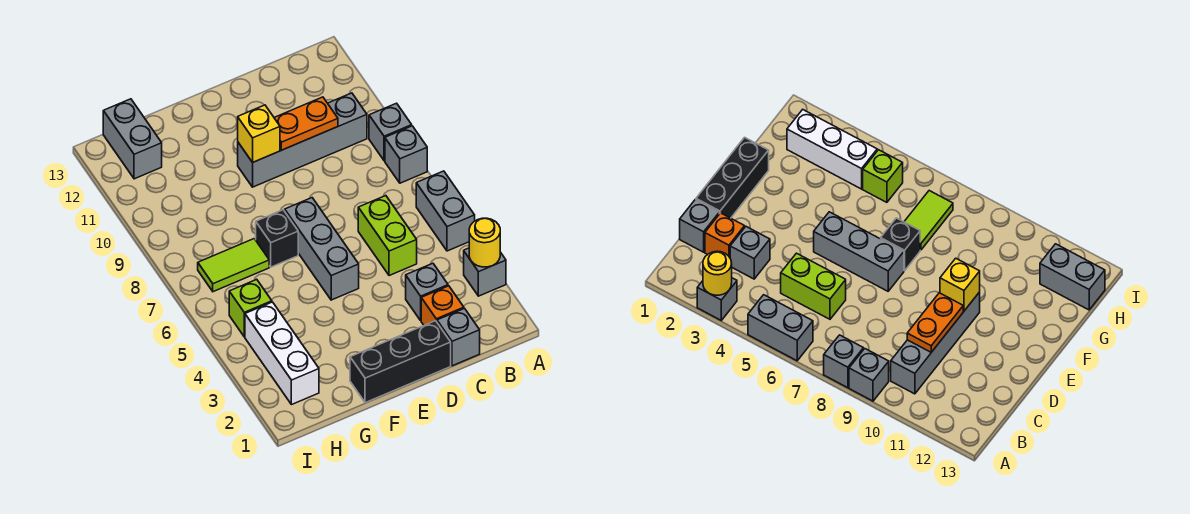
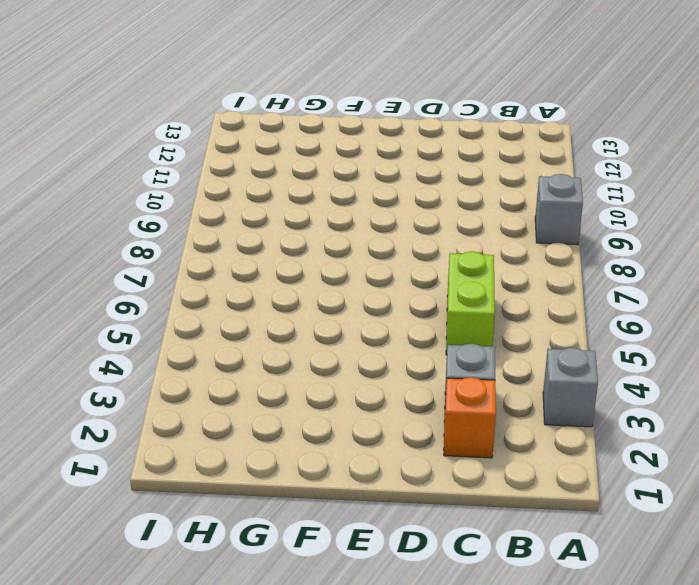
none -> grey brick A5:A6 level 1
none -> grey brick A8 level 1
none -> grey brick B10:E10 level 1

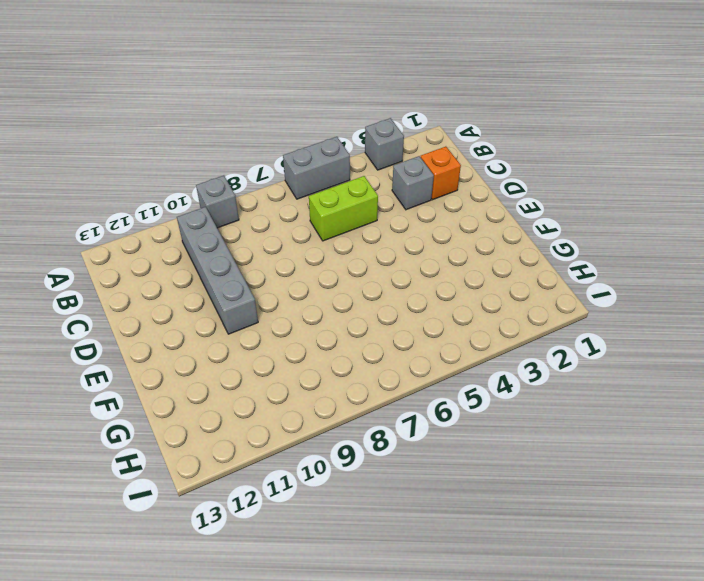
none -> grey brick A8 level 1
none -> grey brick C1 level 1
none -> black brick D1:F1 level 1

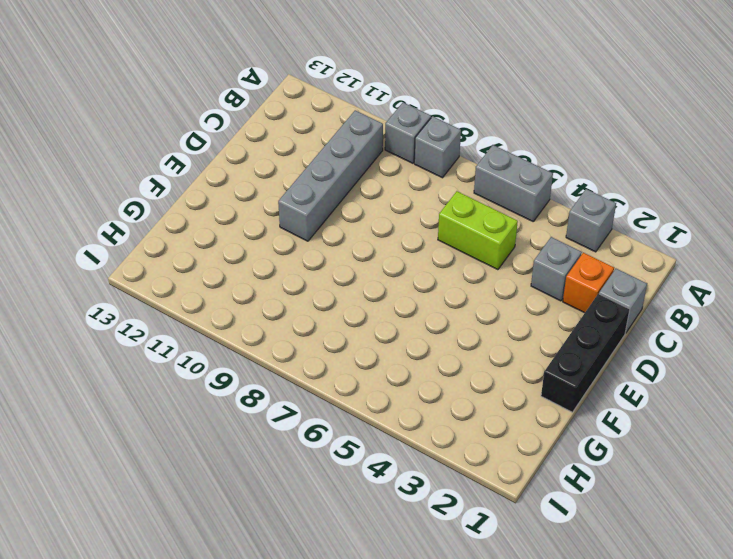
none -> grey brick E5:E7 level 1
none -> black brick F7 level 1
none -> lime tile G7:H7 level 1

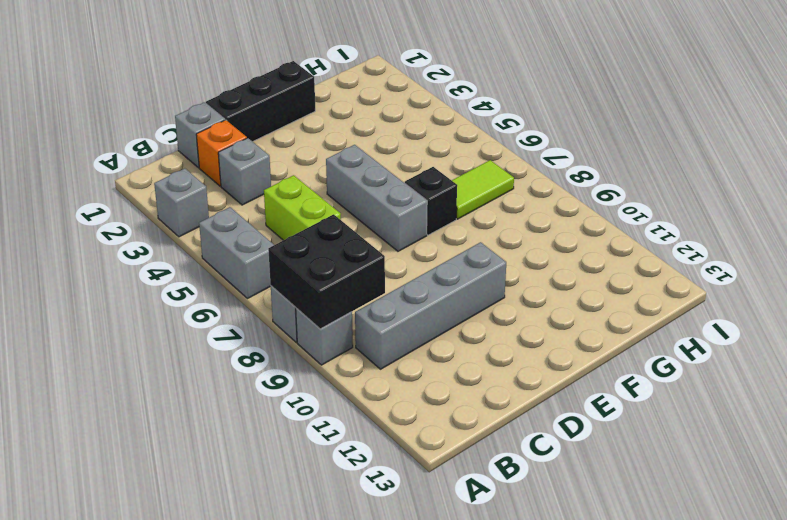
black brick A8:B9 level 2 -> none
none -> white brick H2:H4 level 1
none -> lime brick H5 level 1
none -> grey brick H12:H13 level 1

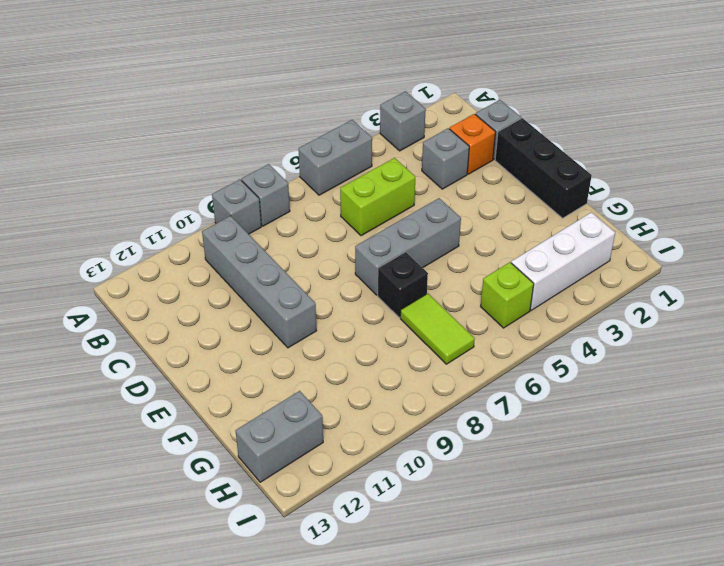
none -> yellow round brick A3 level 2
none -> orange plate C10:D10 level 2
none -> yellow brick E10 level 2

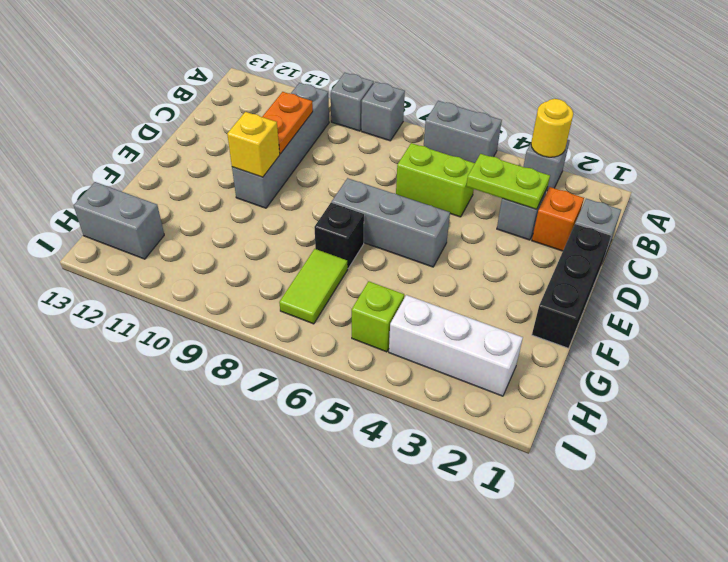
lime plate C3:C4 level 2 -> none

